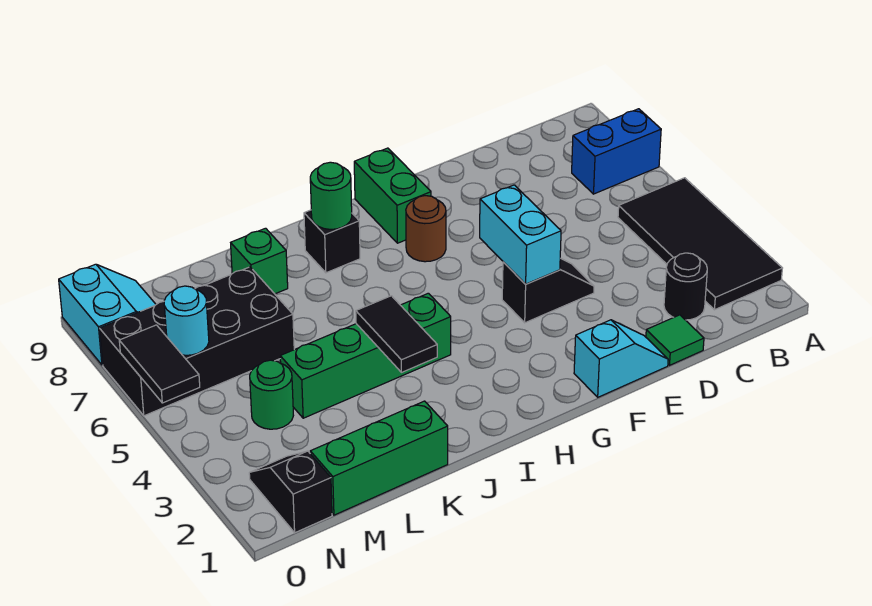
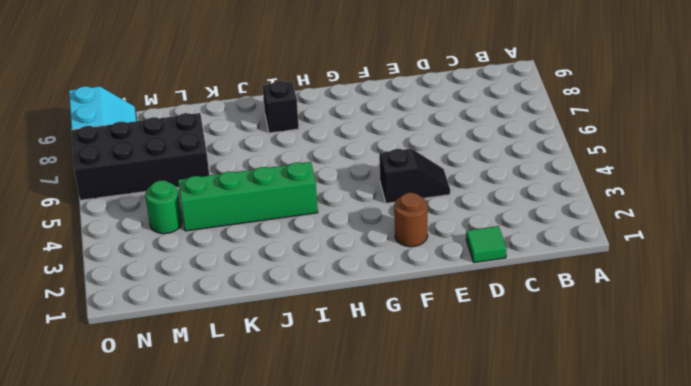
brown round brick F2 level 1 -> brown round brick G7 level 1
none -> black tile A2:B5 level 1
none -> blue brick A7:B7 level 1
none -> black round brick C2 level 1

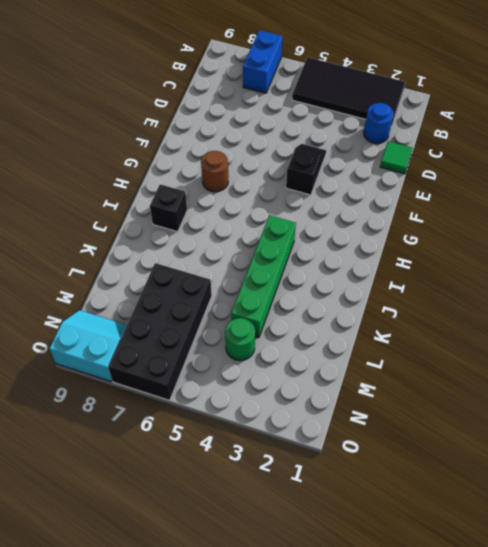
blue round brick C2 level 1 -> black round brick C2 level 1
none -> cyan slope E1:F1 level 1 top F
none -> green brick G8:G9 level 1
none -> green brick K1:M1 level 1

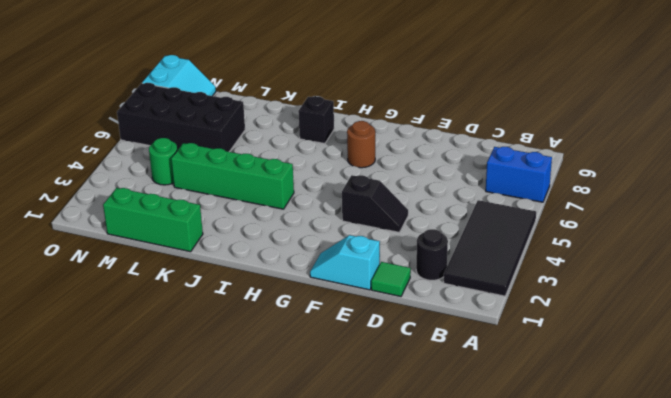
cyan slope E1:F1 level 1 top E -> cyan slope E1:F1 level 1 top F
none -> green brick G8:G9 level 1
none -> green brick K8 level 1
none -> black slope N1:N2 level 1 top 1

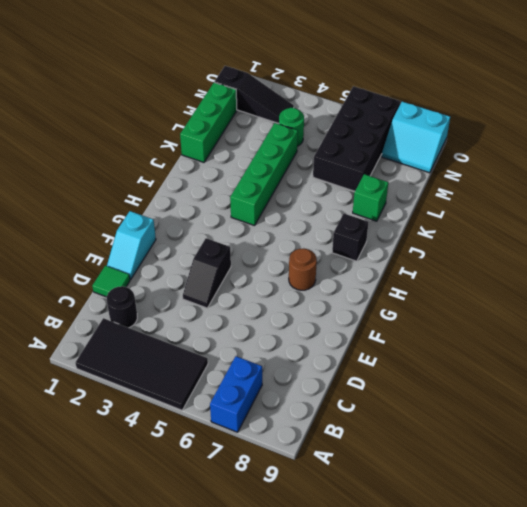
black slope N1:N3 level 1 top 1 -> black slope N1:N2 level 1 top 1
none -> green brick G8:G9 level 1
none -> cyan brick F4:F5 level 2
none -> green round brick I8 level 2

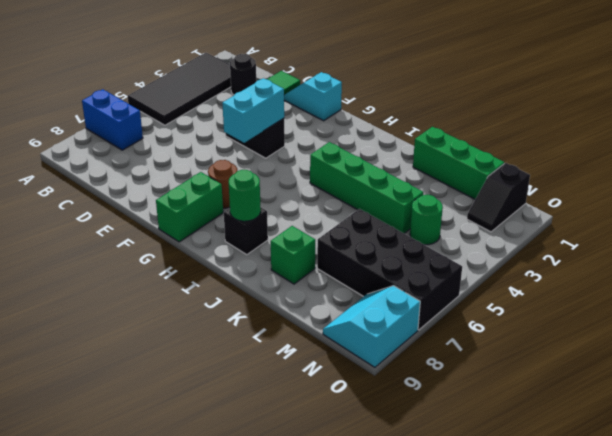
none -> black tile J3:J4 level 2
none -> cyan round brick N6 level 2
none -> black tile O5:O6 level 2

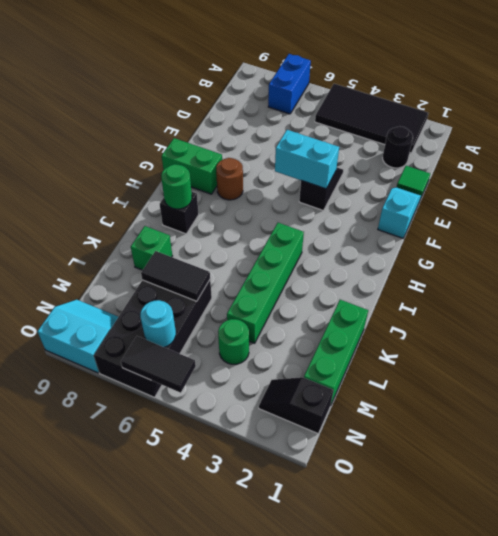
black tile L6:L7 level 2 -> black tile J3:J4 level 2

